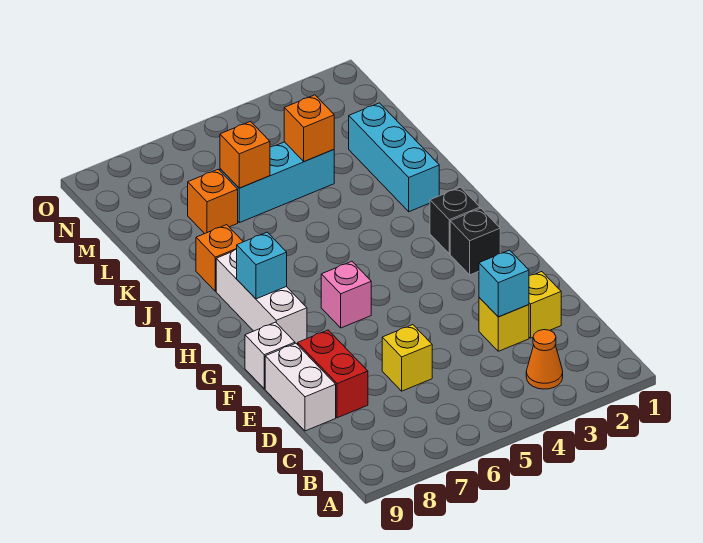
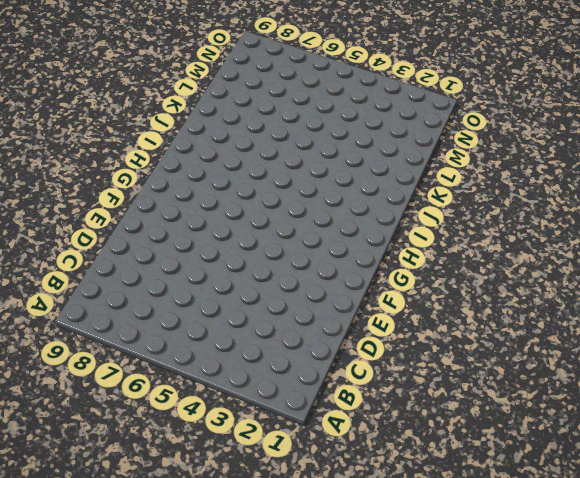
none -> orange cone B3 level 1
none -> yellow brick D2 level 1
none -> yellow brick D3 level 1

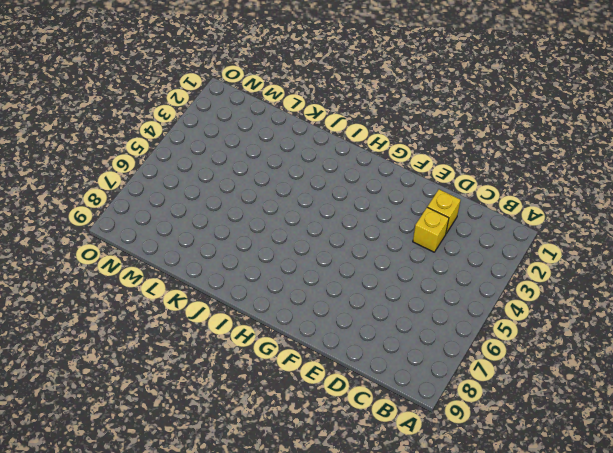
none -> orange cone B3 level 1
none -> yellow brick D6 level 1
none -> red brick D8:E8 level 1

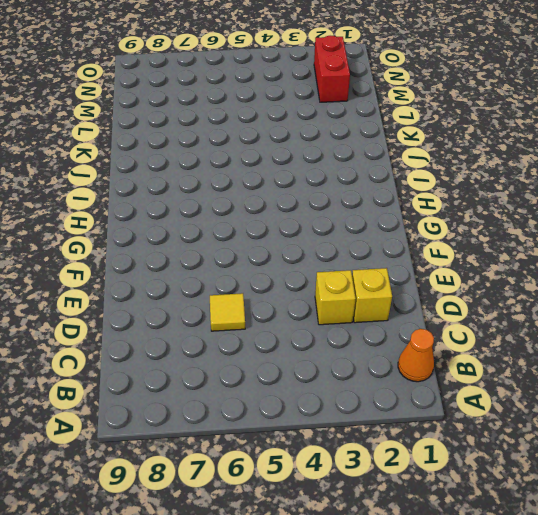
orange cone B1 level 1 -> orange cone B3 level 1
yellow tile D6 level 1 -> yellow brick D6 level 1
red brick M2:N2 level 1 -> red brick D8:E8 level 1
none -> white brick D9:E9 level 1
none -> white brick F9 level 1
none -> black brick G2 level 1

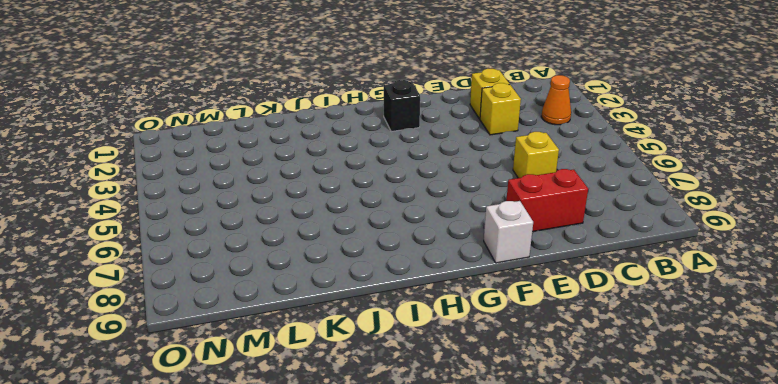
none -> white brick D9:E9 level 1
none -> pink brick G6 level 1
none -> white brick G8:I8 level 1

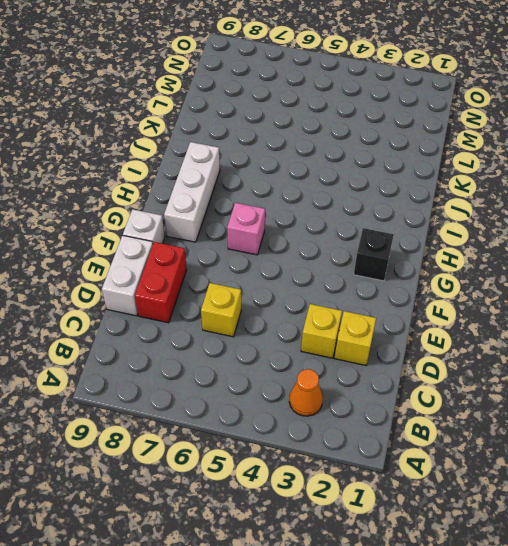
none -> black brick H2 level 1
none -> cyan brick J2:L2 level 1
none -> orange brick J8 level 1

